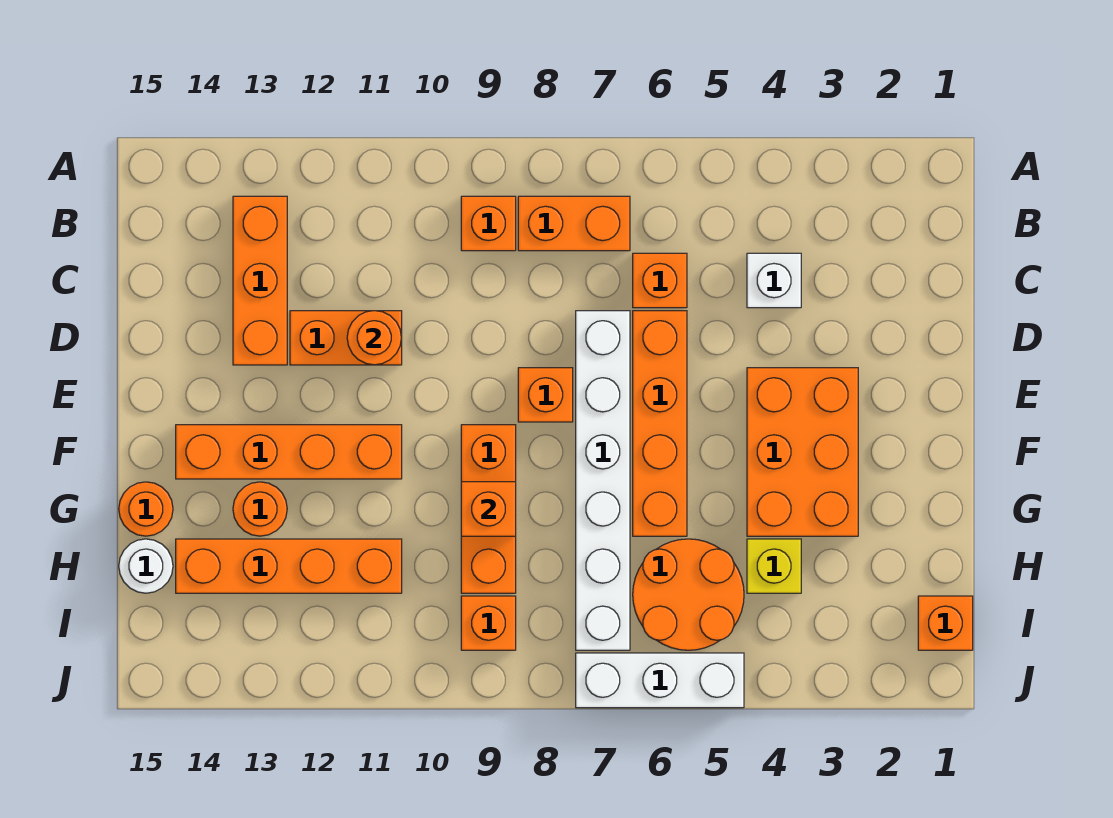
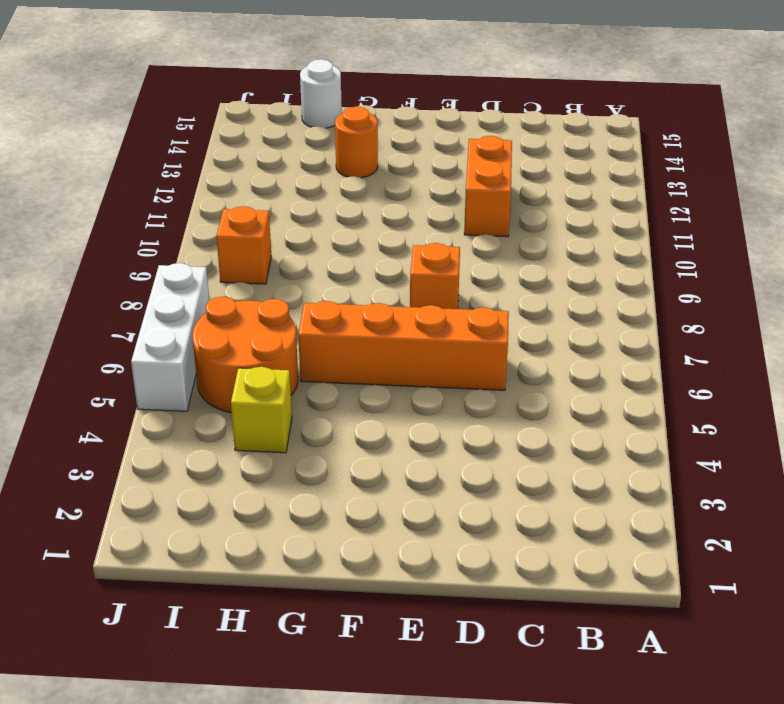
none -> orange brick B7:B8 level 1
none -> orange brick B9 level 1
none -> orange brick B13:D13 level 1

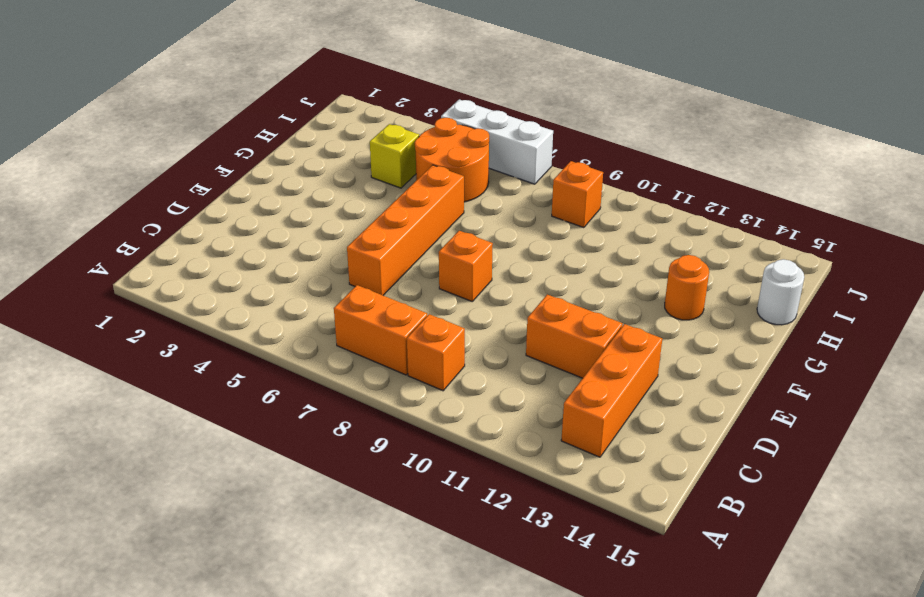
none -> white brick C4 level 1
none -> orange brick C6 level 1
none -> white brick D7:I7 level 1

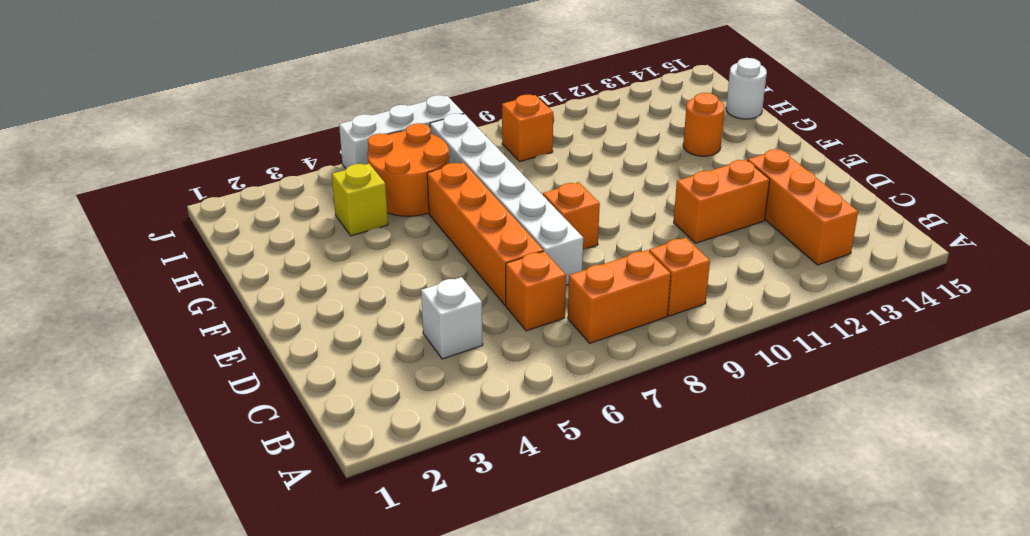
none -> orange brick E3:G4 level 1
none -> orange brick F9:H9 level 1
none -> orange brick F11:F14 level 1

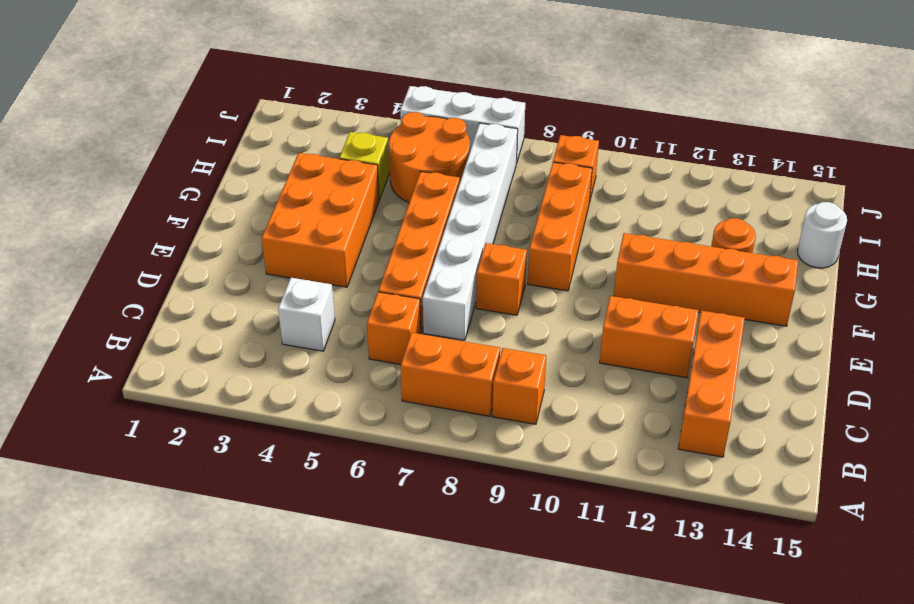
none -> orange round brick G15 level 1
none -> orange brick H11:H14 level 1
none -> orange brick I1 level 1

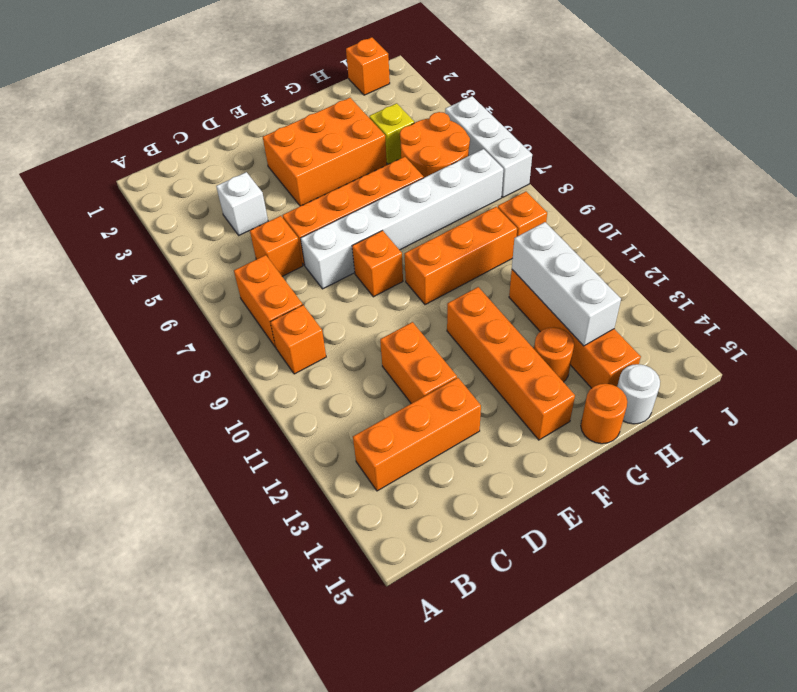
white brick H11:H13 level 2 -> none
none -> orange round brick D11 level 2
none -> orange brick G9 level 2

